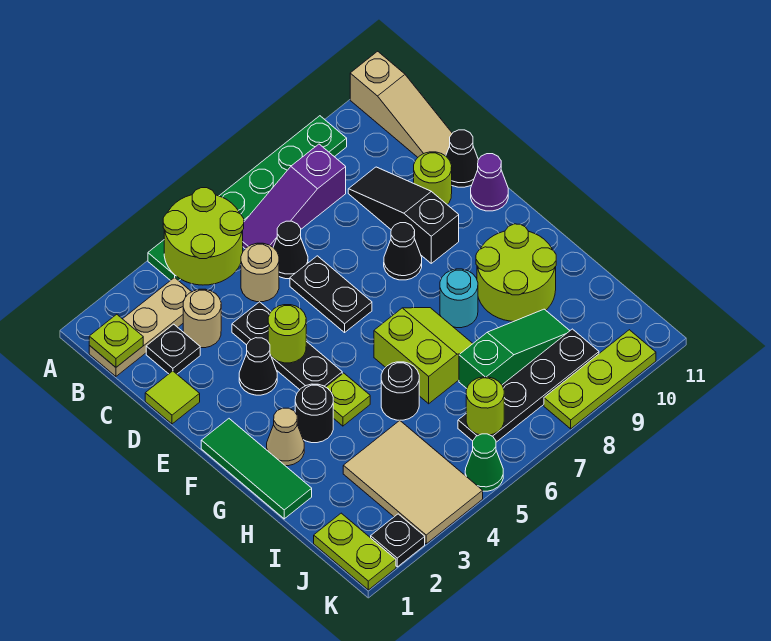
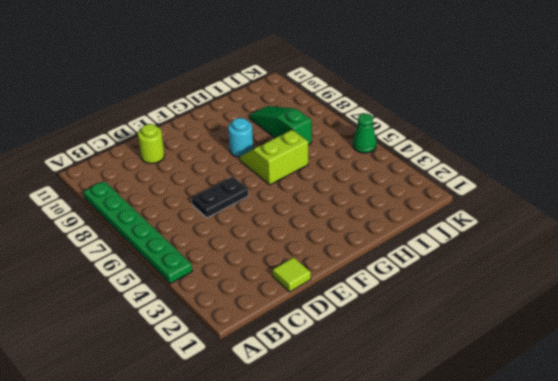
none -> tan slope A11:C11 level 1 top A
none -> tan plate B1:B3 level 1
none -> purple slope B6:B8 level 1 top 8
none -> black plate C2 level 1

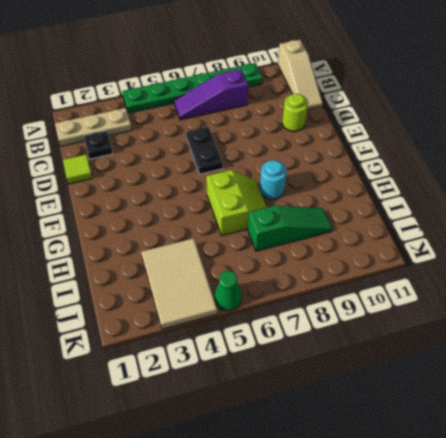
none -> tan round brick C3 level 1
none -> tan round brick C5 level 1
none -> black cone C6 level 1
none -> black slope C9:E9 level 1 top E

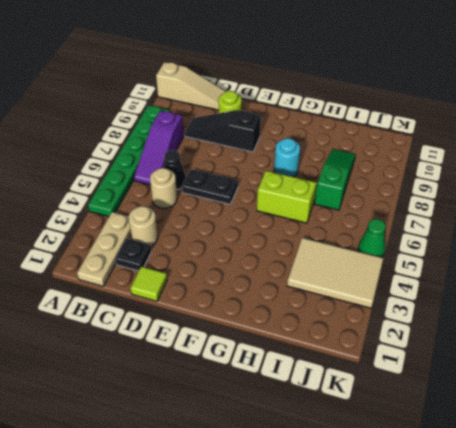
none -> black plate D4:F4 level 1
none -> black cone D11 level 1
none -> black cone E3 level 1
none -> black cone E8 level 1

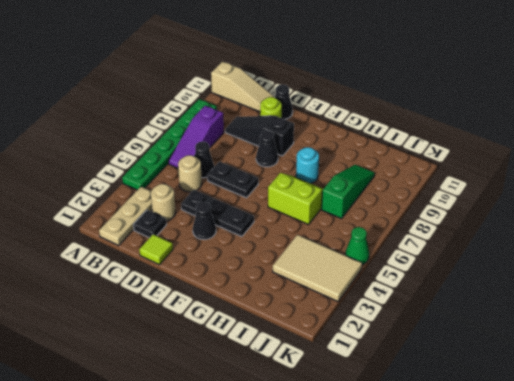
none -> purple cone E11 level 1
none -> green tile F1:H1 level 1
none -> tan cone G2 level 1
none -> black round brick G3 level 1

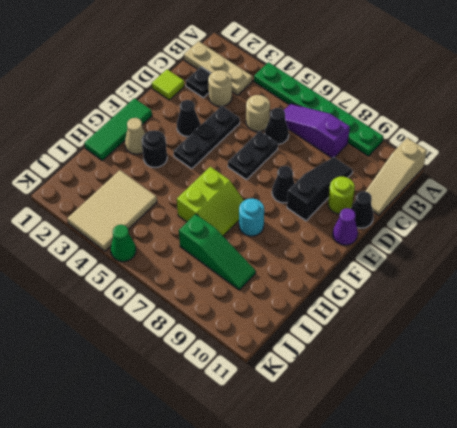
none -> lime plate G4 level 1
none -> lime round brick G9:H10 level 1
none -> black round brick H5 level 1
none -> lime plate J1:K1 level 1

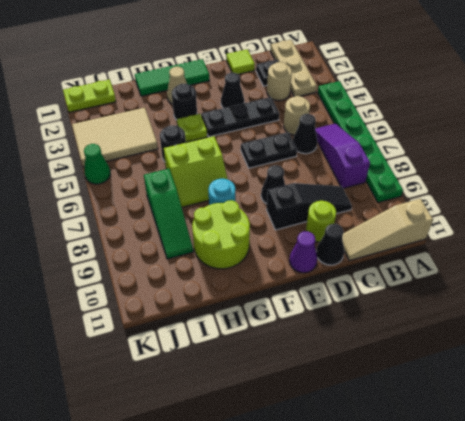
none -> black plate J6:J9 level 1
none -> black plate K2 level 1
none -> lime plate K8:K10 level 1
none -> lime round brick A4:B5 level 2

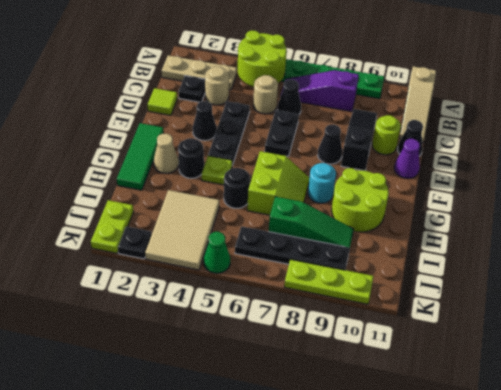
none -> lime plate B1 level 2
none -> lime round brick E4 level 2
none -> lime round brick J6 level 2

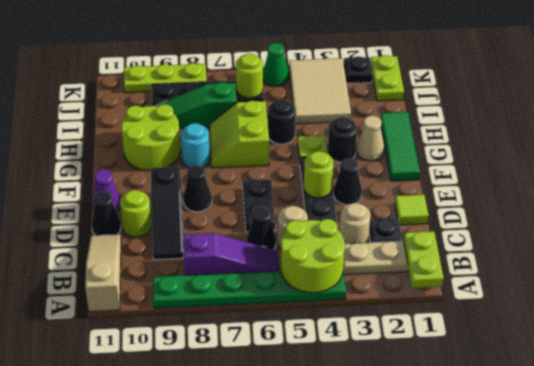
lime plate A1:B1 level 2 -> lime plate B1 level 2

